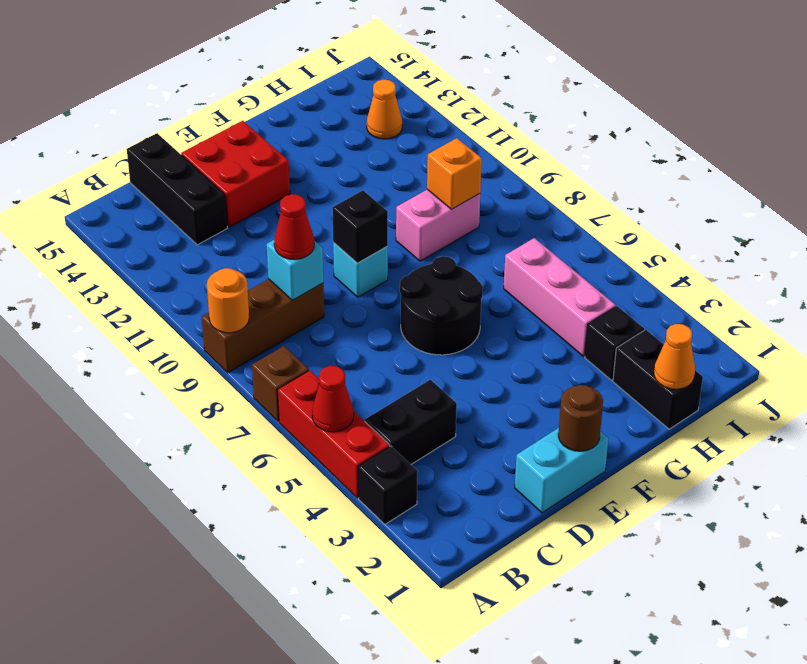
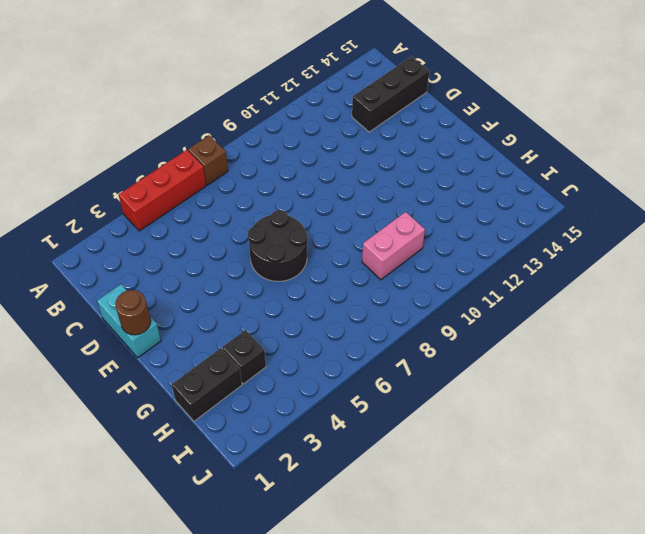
pink brick H9:H10 level 1 -> pink brick G9:H9 level 1
none -> black brick A3 level 1
none -> brown brick A9:C9 level 1
none -> black brick B4:C4 level 1

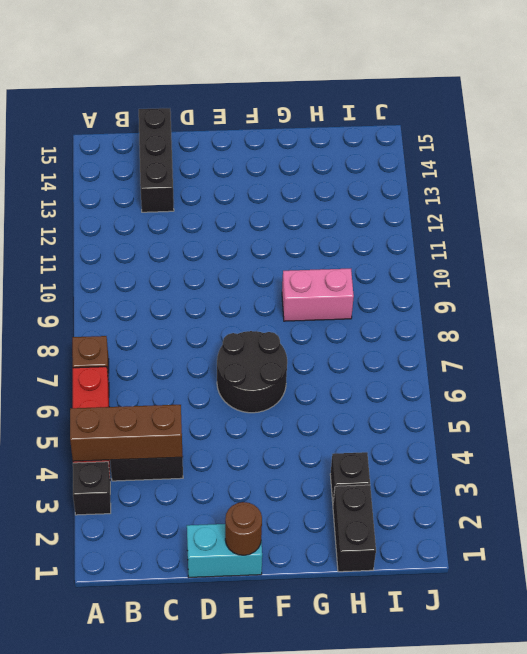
brown brick A4:C4 level 2 -> brown brick A9:C9 level 1
none -> red brick D13:E14 level 1
none -> cyan brick E9 level 1
none -> pink brick H4:H6 level 1

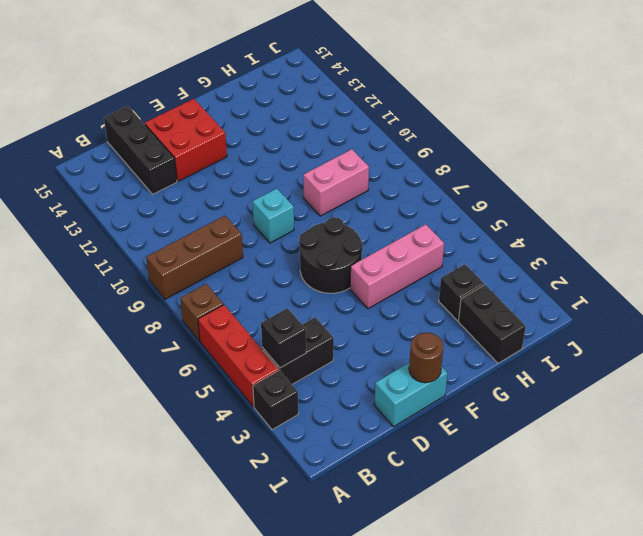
black brick B4 level 2 -> black brick E9 level 2
pink brick F5:H5 level 1 -> pink brick H4:H6 level 1
none -> orange cone I13 level 1
none -> red cone A5 level 2
none -> orange round brick A9 level 2

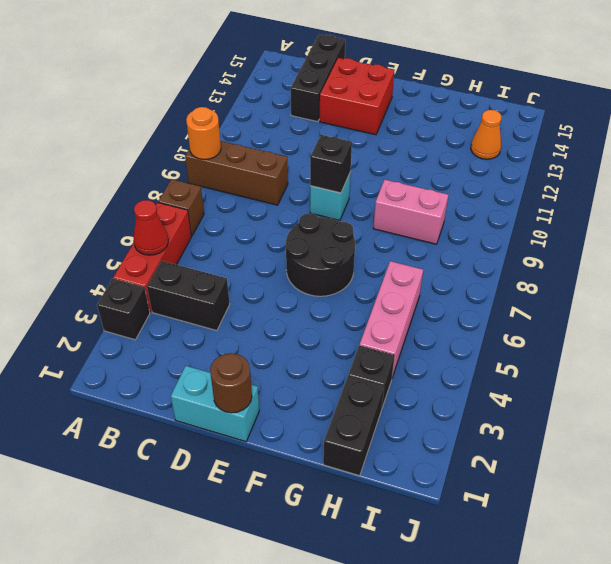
none -> cyan brick C9 level 2
none -> orange cone H1 level 2
none -> orange brick H9 level 2

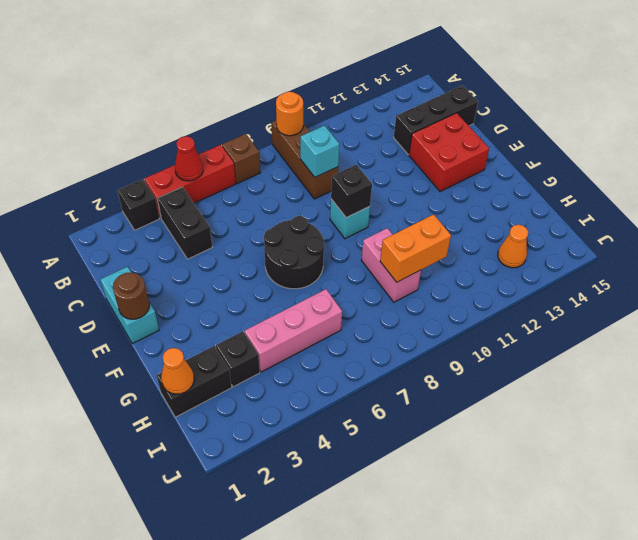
orange brick H9:H10 level 2 -> orange brick H9 level 2
none -> red cone C9 level 3

